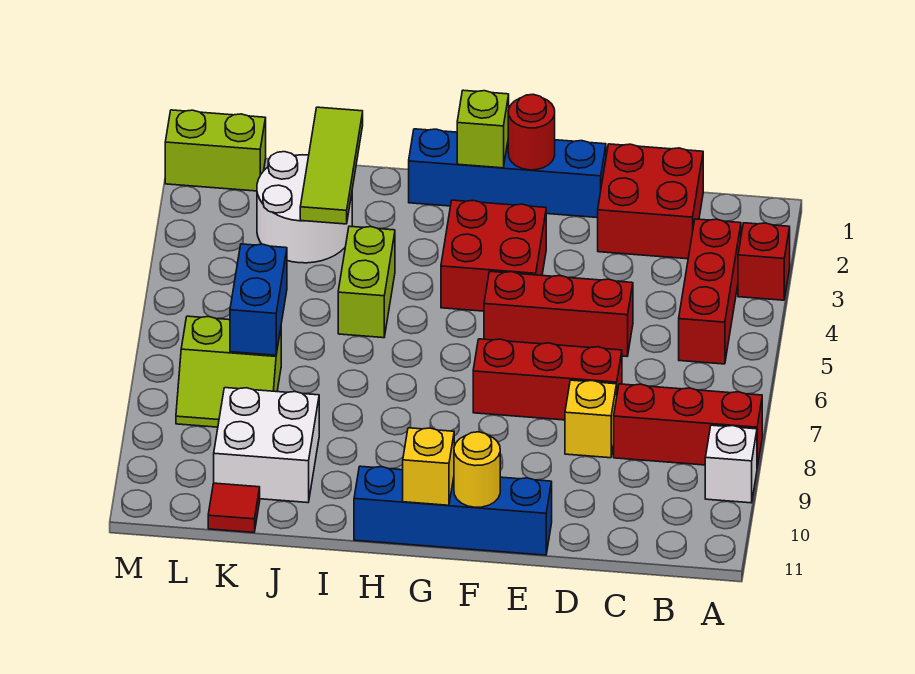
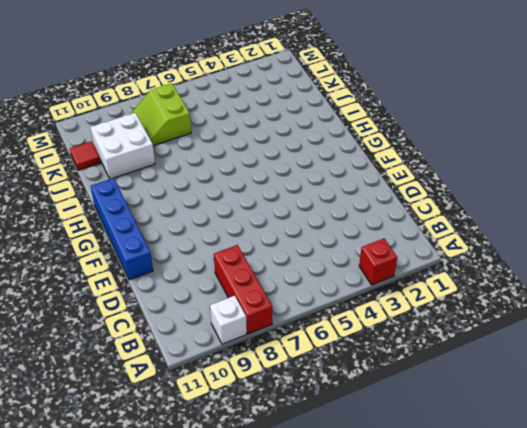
none -> red brick B3:B5 level 1
none -> red brick C1:D2 level 1
none -> red brick D5:F5 level 1

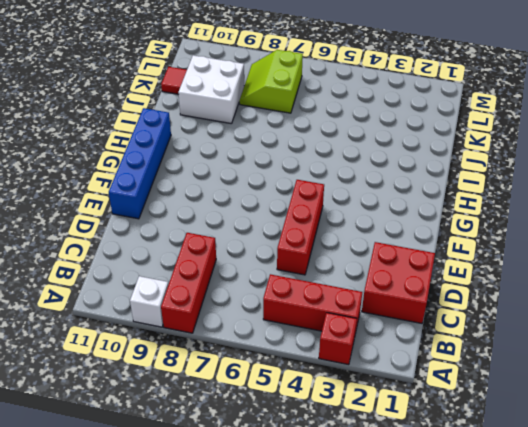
none -> red brick D7:F7 level 1
none -> yellow brick D8 level 1
none -> blue brick E1:H1 level 1

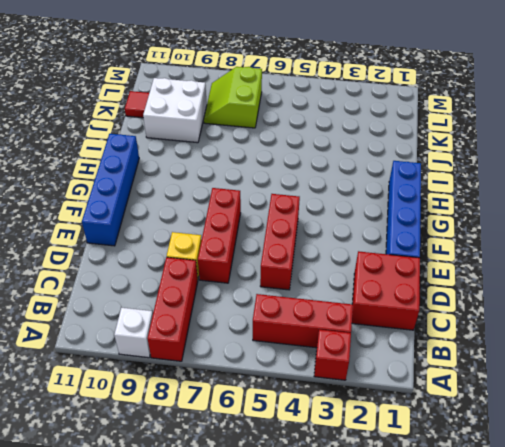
none -> red brick F3:G4 level 1
none -> lime brick I4:I5 level 1
none -> white round brick J2:K3 level 1

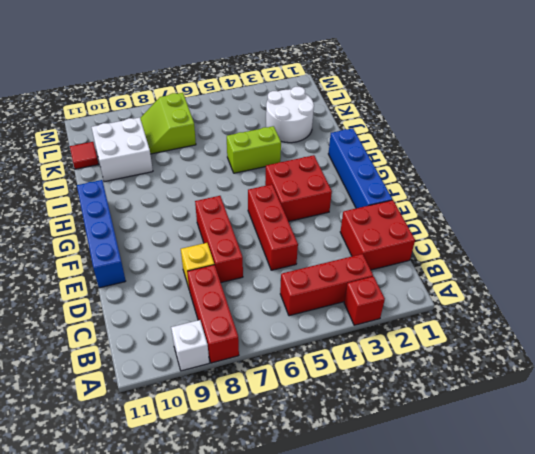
none -> lime brick L1:M1 level 1
none -> red round brick F1 level 2
none -> yellow round brick F11 level 2

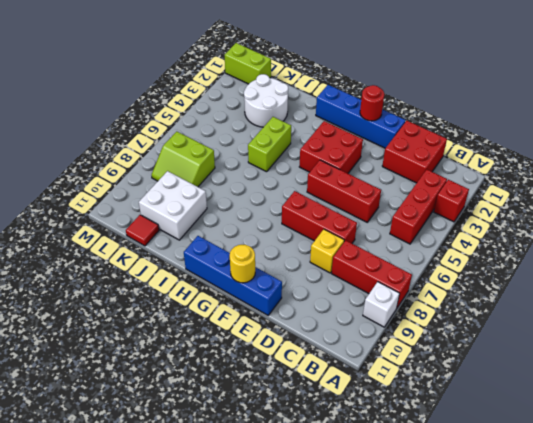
none -> lime brick G1 level 2
none -> yellow brick G11 level 2
none -> lime tile J1:J3 level 2

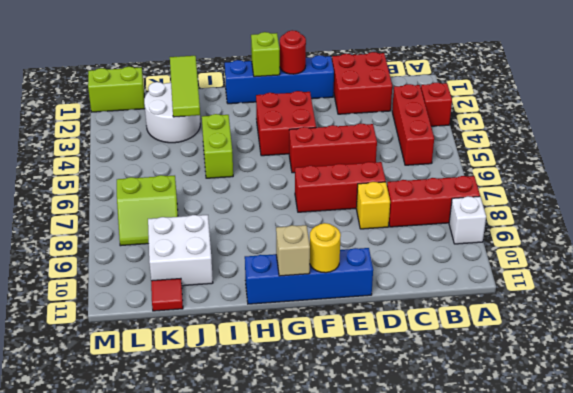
tan brick G11 level 2 -> yellow brick G11 level 2
none -> blue brick K6:K7 level 2

